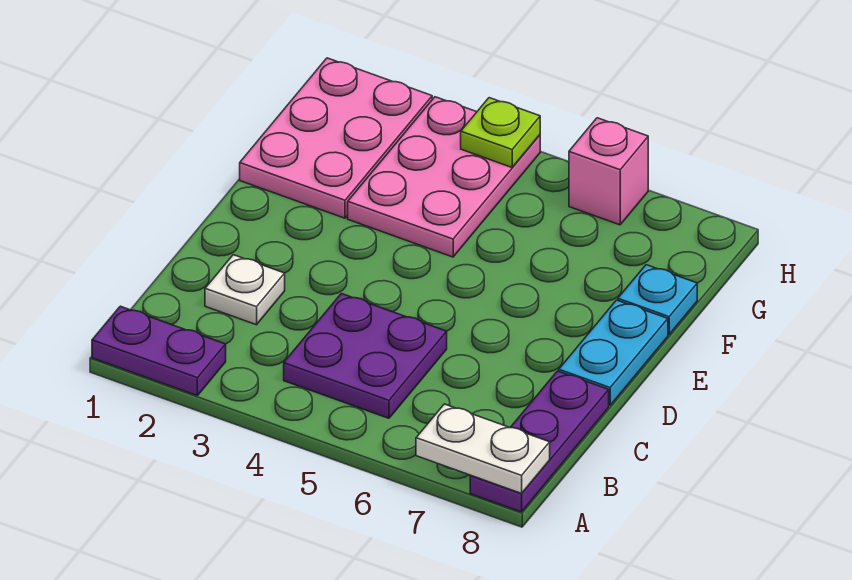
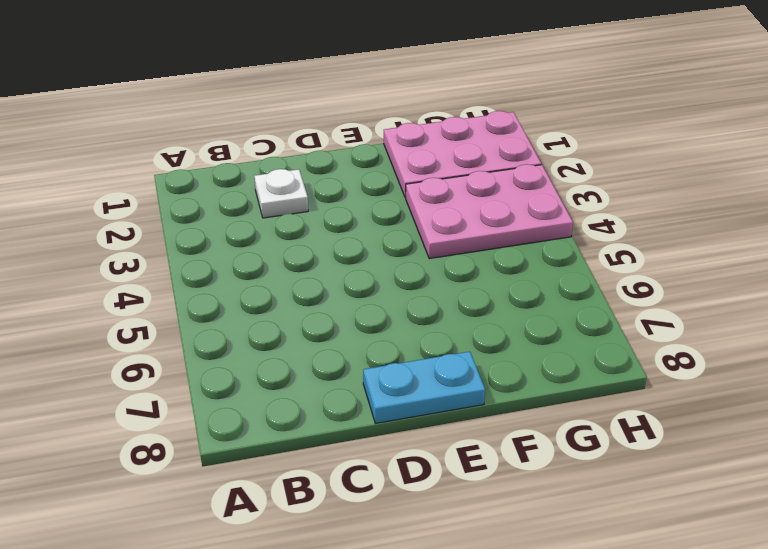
none -> purple plate A1:A2 level 1
none -> purple plate A8:C8 level 1

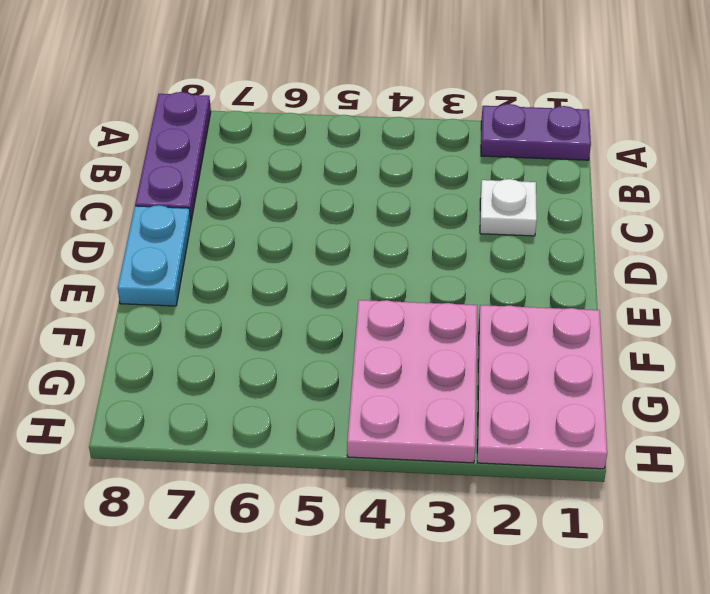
none -> purple plate B4:C5 level 1
none -> cyan plate F8 level 1

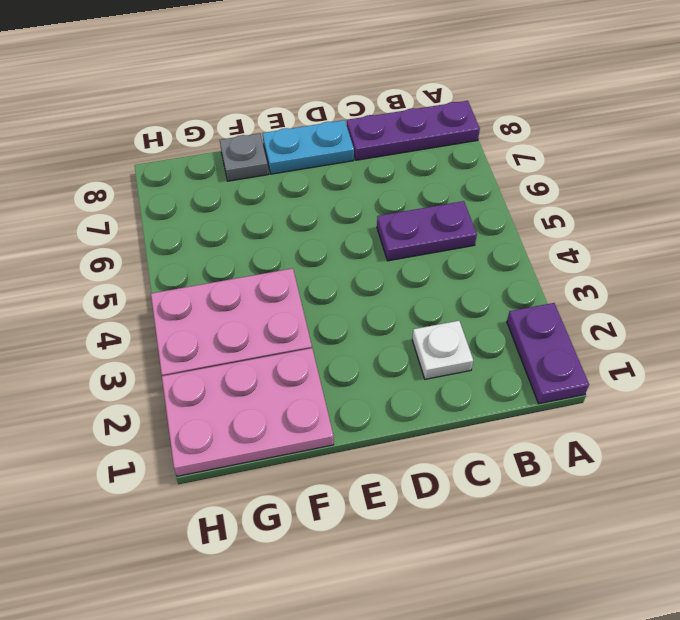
purple plate B5:C5 level 1 -> purple plate B4:C5 level 1
grey plate F8 level 1 -> cyan plate F8 level 1
none -> pink brick H6 level 1
none -> white plate A7:A8 level 2

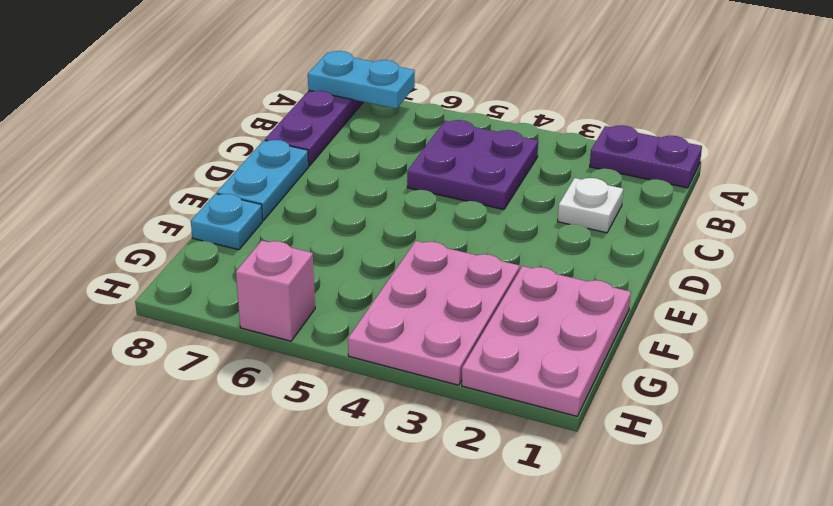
cyan plate A7:A8 level 2 -> white plate A7:A8 level 2
none -> lime plate H4 level 2

